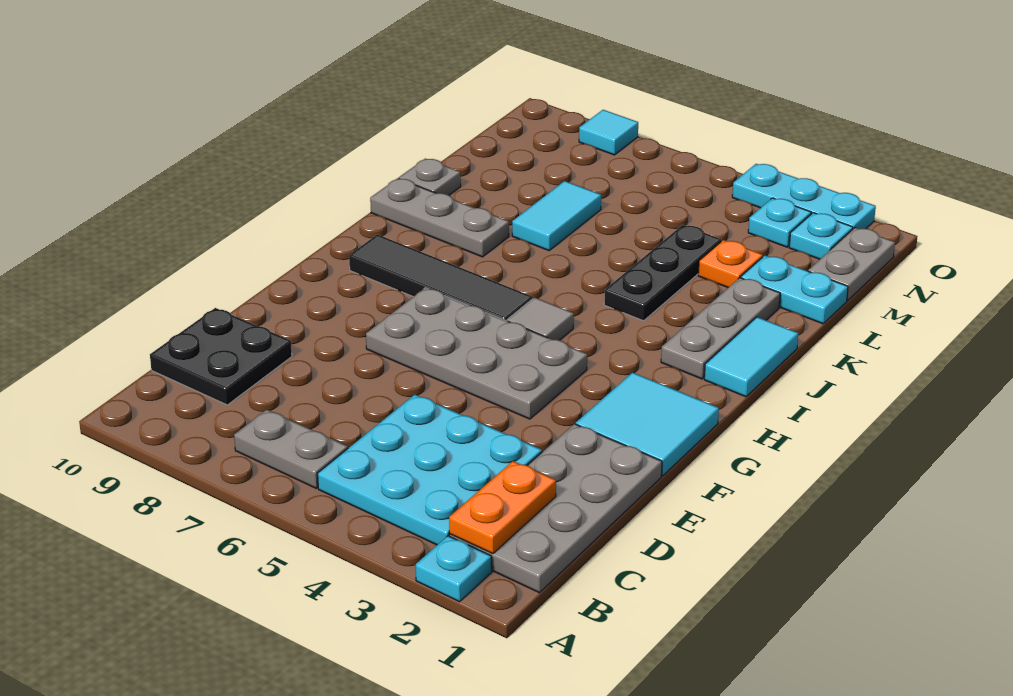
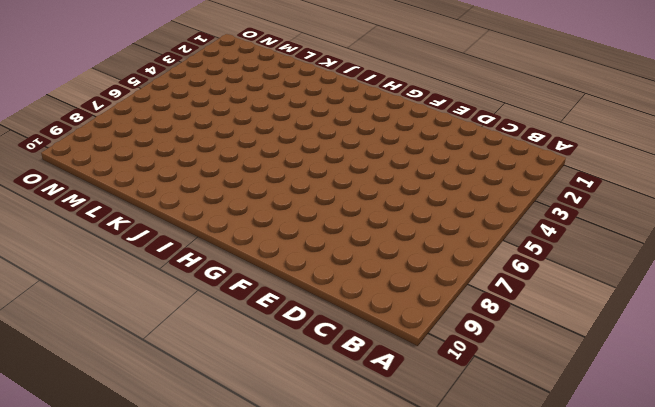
none -> cyan plate A2 level 1
none -> grey plate B1:E2 level 1
none -> cyan plate B3:D5 level 1

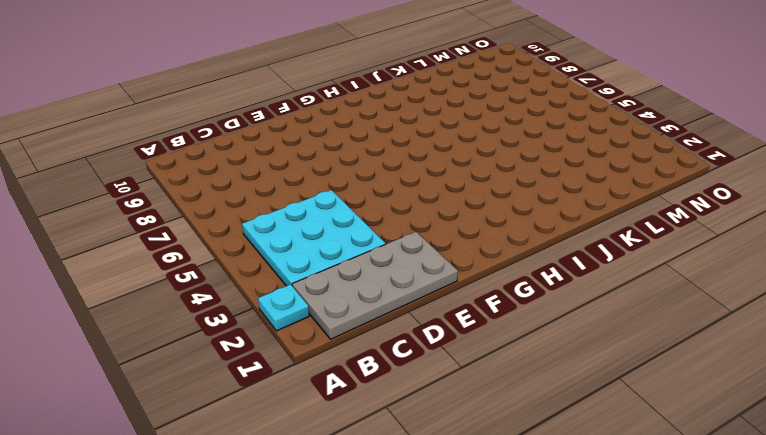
none -> grey plate B6:B7 level 1
none -> black plate C9:D10 level 1
none -> cyan tile F1:G2 level 1

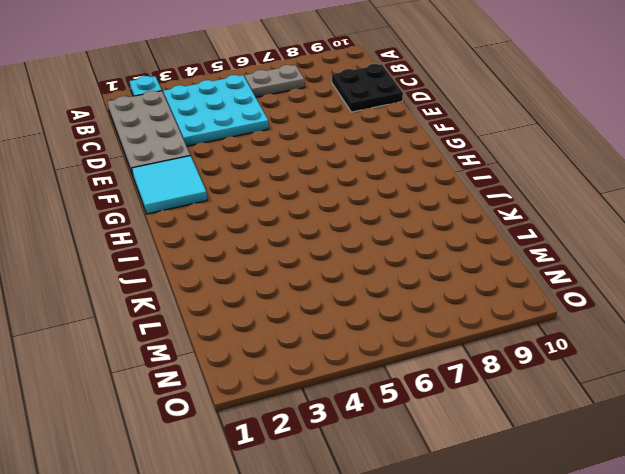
none -> grey plate F4:G7 level 1
none -> grey tile H5 level 1
none -> black tile H6:H9 level 1

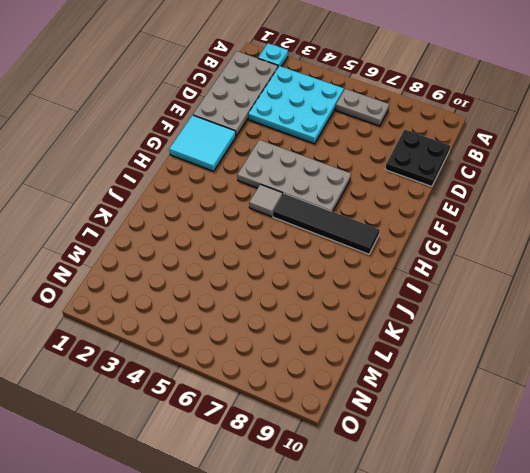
none -> cyan tile I1:J1 level 1
none -> grey plate I2:K2 level 1
none -> black plate J4:L4 level 1

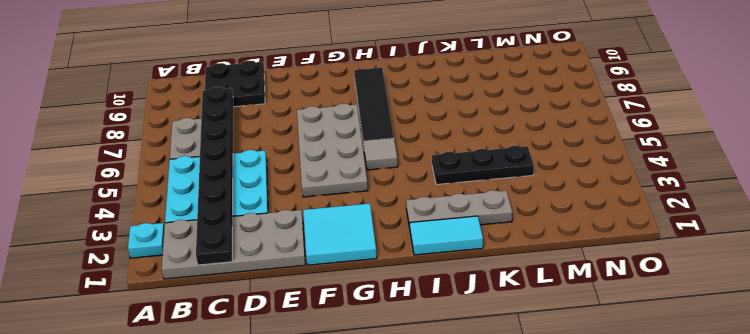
black plate C1:C8 level 2 -> orange plate B2:C2 level 2
none -> grey plate J8:J10 level 1
none -> cyan tile K7:L7 level 1
none -> grey plate K10 level 1

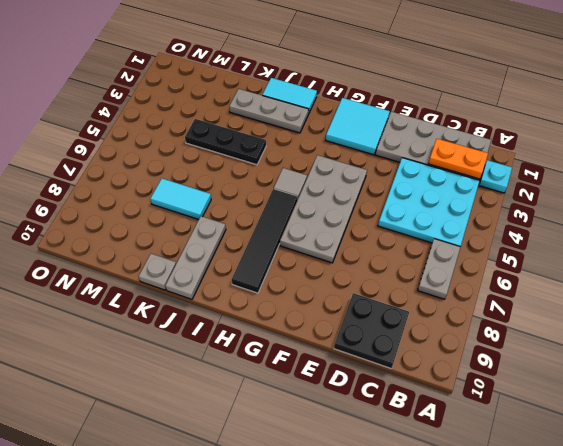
none -> cyan plate L1:L2 level 1
none -> orange plate L3 level 1
none -> grey plate M1:N1 level 1

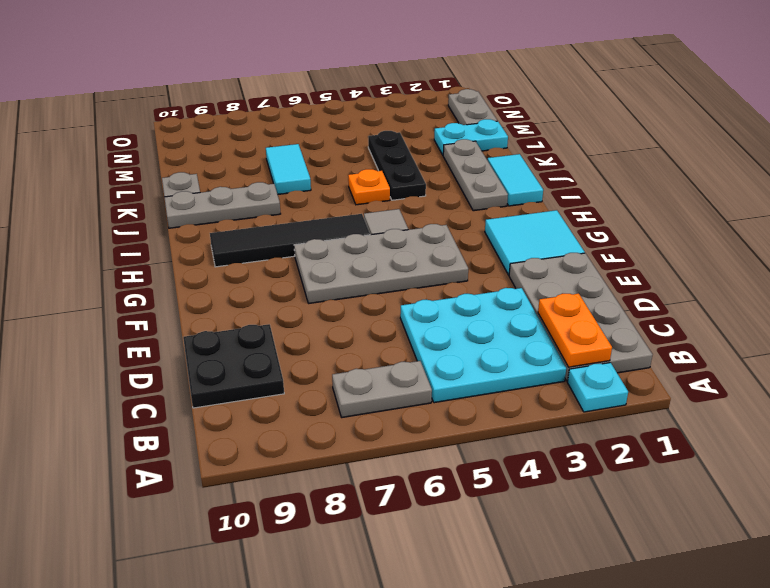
orange plate J5 level 1 -> orange plate L3 level 1
none -> cyan plate N2 level 1
none -> cyan plate N3 level 1
none -> cyan plate O2:O4 level 1

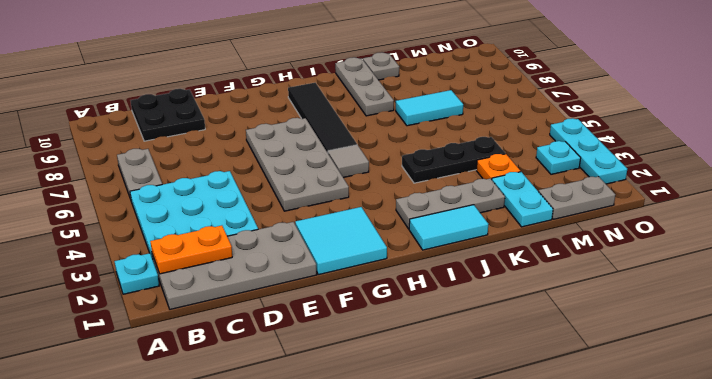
none -> cyan plate N2 level 1
none -> cyan tile O8 level 1

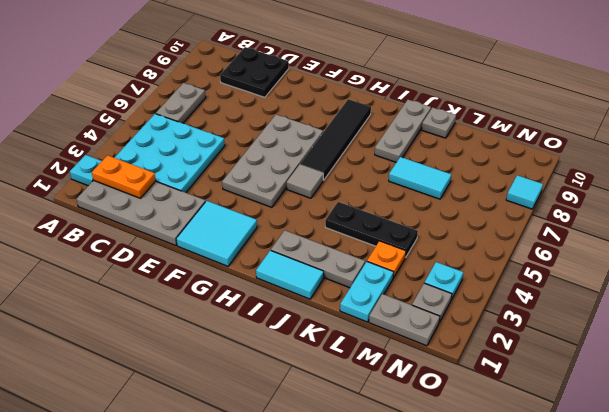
grey plate N2 level 1 -> cyan plate N2 level 1
none -> cyan plate O2:O4 level 1

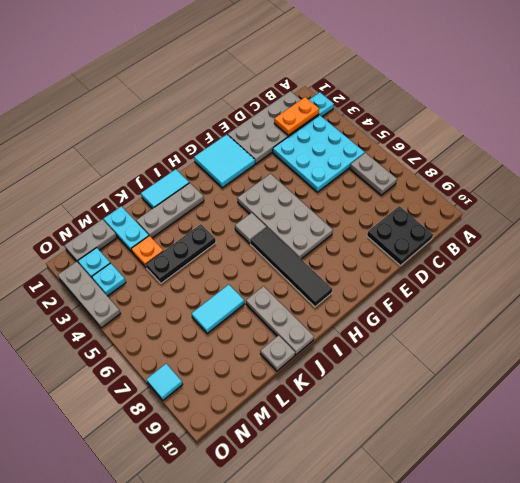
grey plate O2:O4 level 1 -> cyan plate O2:O4 level 1

